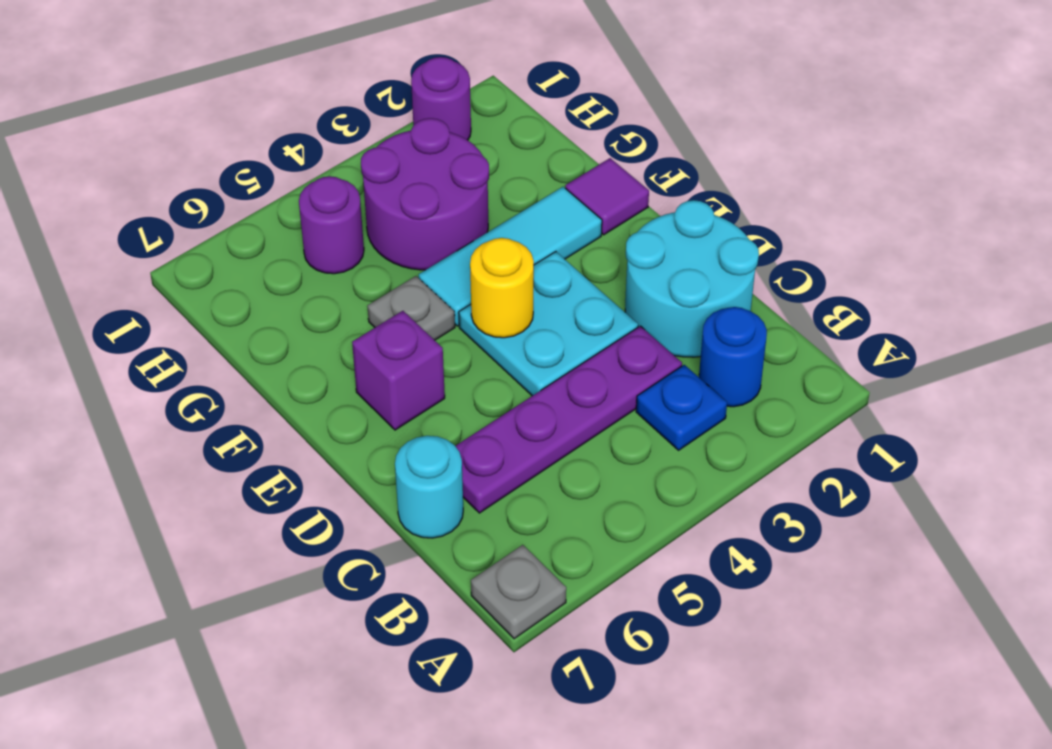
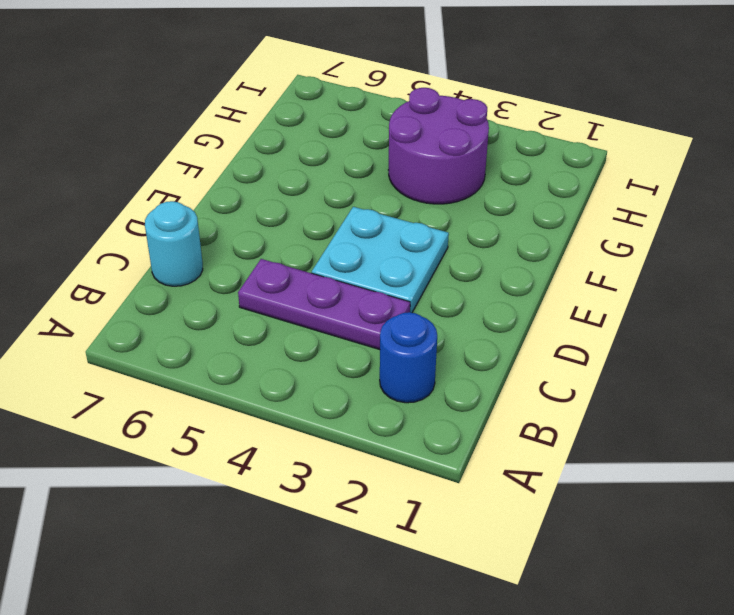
purple plate C3:C5 level 1 -> purple plate C3:C6 level 1
none -> grey plate A7 level 1
none -> blue plate B3 level 1
none -> cyan round brick C1:D2 level 1

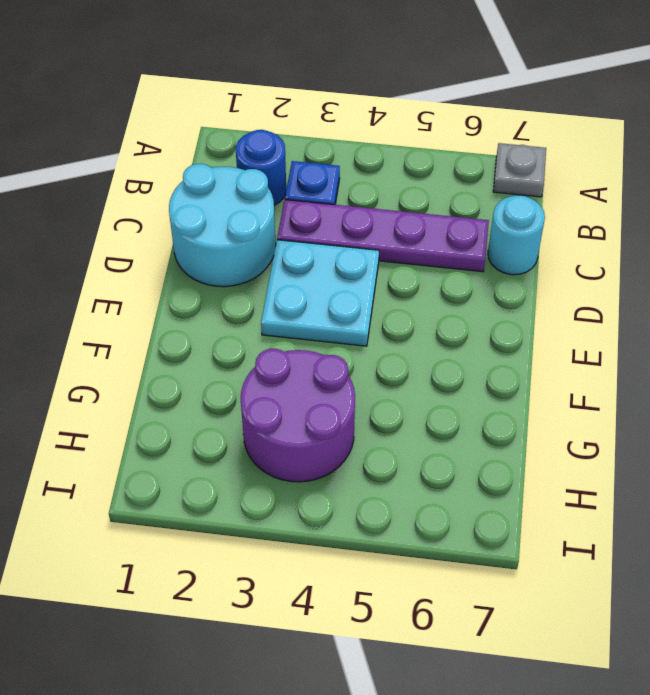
none -> purple brick E6 level 1
none -> purple tile F1 level 1
none -> cyan tile F2:F4 level 1

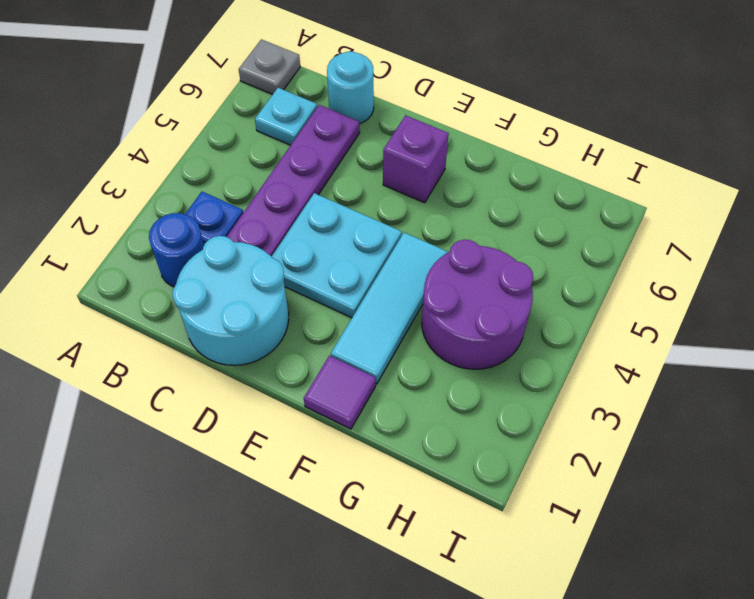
cyan plate B6 level 1 -> none
none -> grey plate F5 level 1
none -> purple round brick H5 level 1
none -> purple round brick I2 level 1

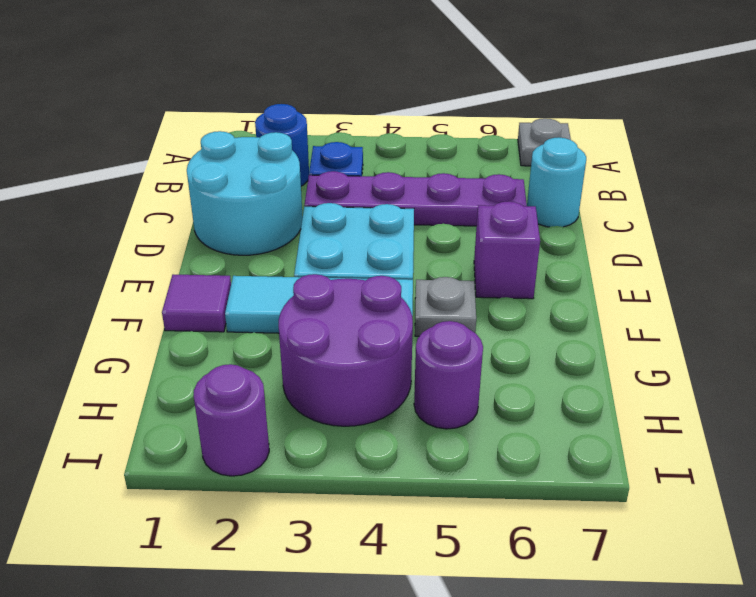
none -> yellow round brick E4 level 2

